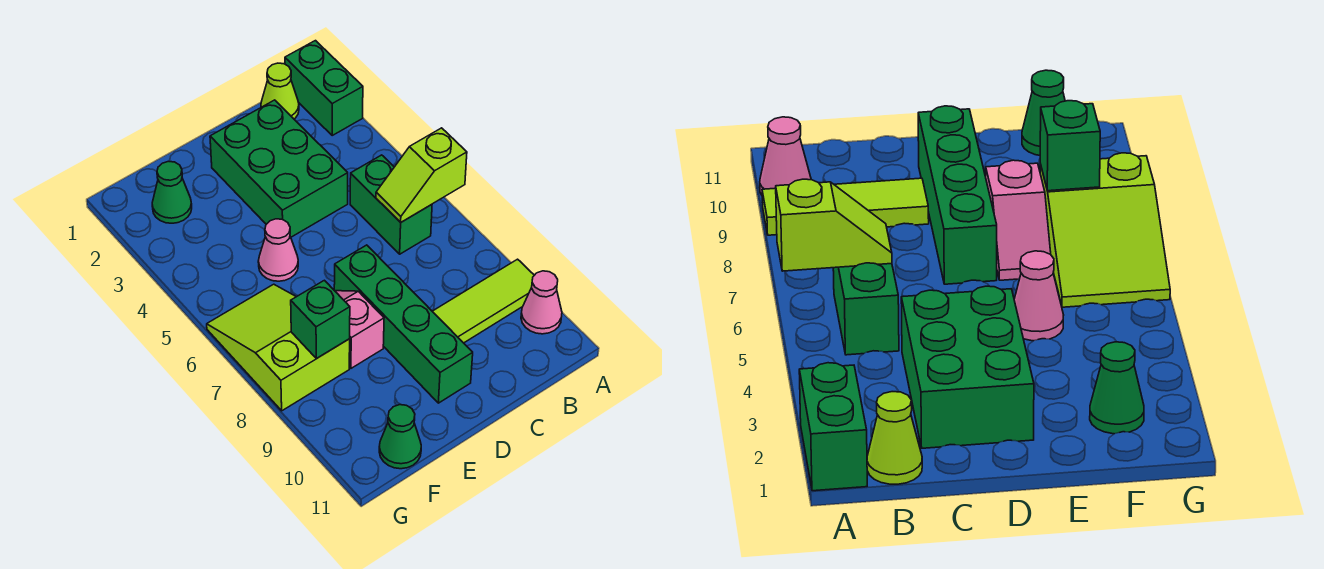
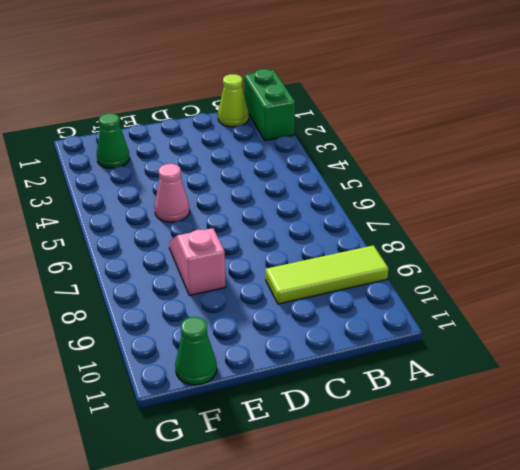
none -> pink cone A10 level 1
none -> green brick B5:B6 level 1
none -> green brick C2:D4 level 1

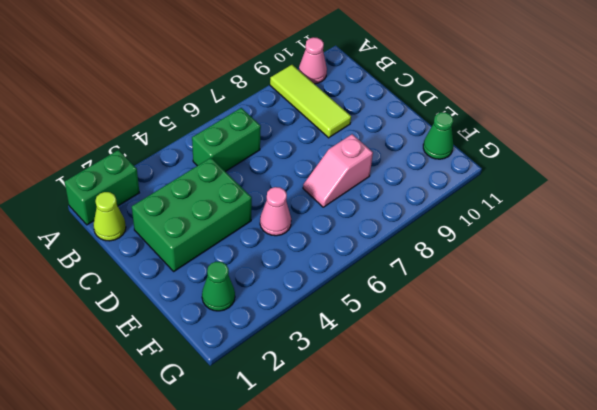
none -> green brick D7:D10 level 1
none -> lime slope F6:G8 level 1 top 8
none -> lime slope A6:B6 level 2 top A

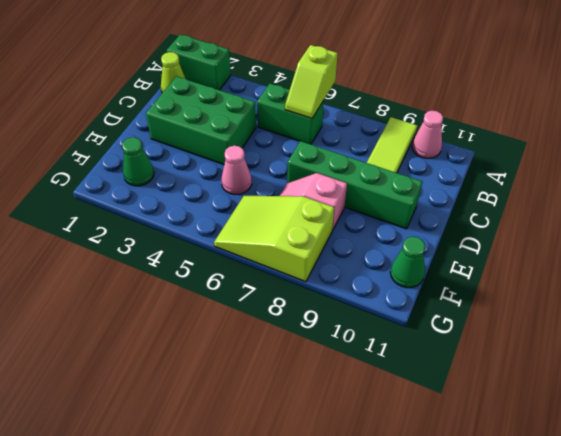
none -> green brick F8 level 2

